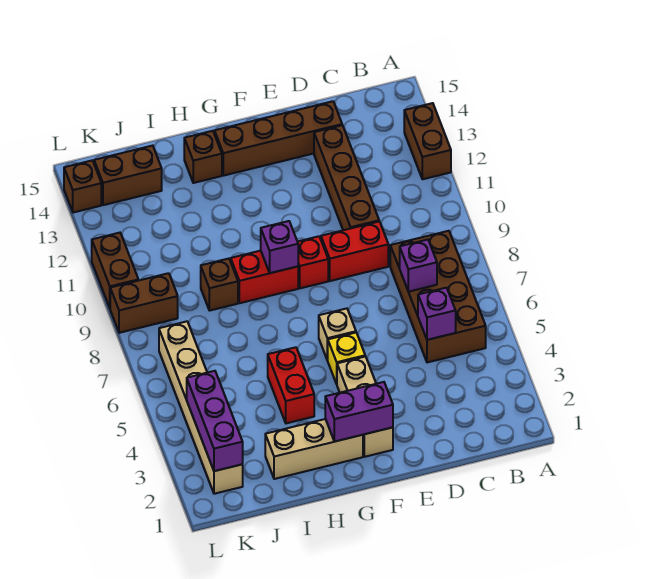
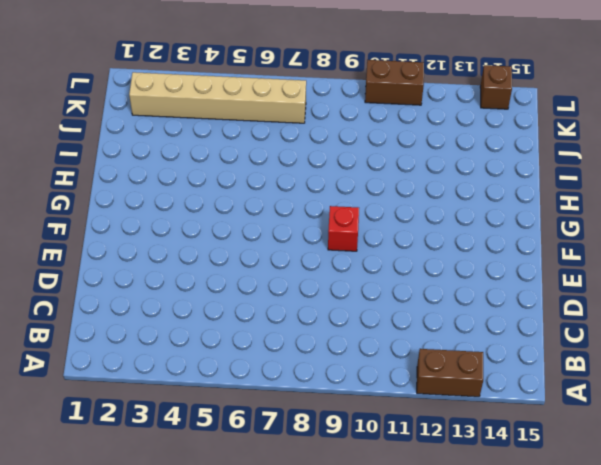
none -> brown brick B5:C8 level 1
none -> red brick D9:E9 level 1
none -> brown brick D10:D13 level 1

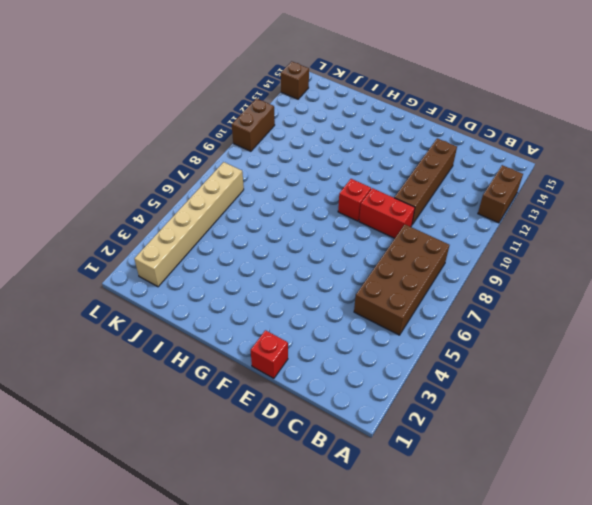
red brick E1 level 1 -> none
none -> brown brick D14:G14 level 1
none -> tan brick F2:F4 level 1
none -> yellow brick F5 level 1

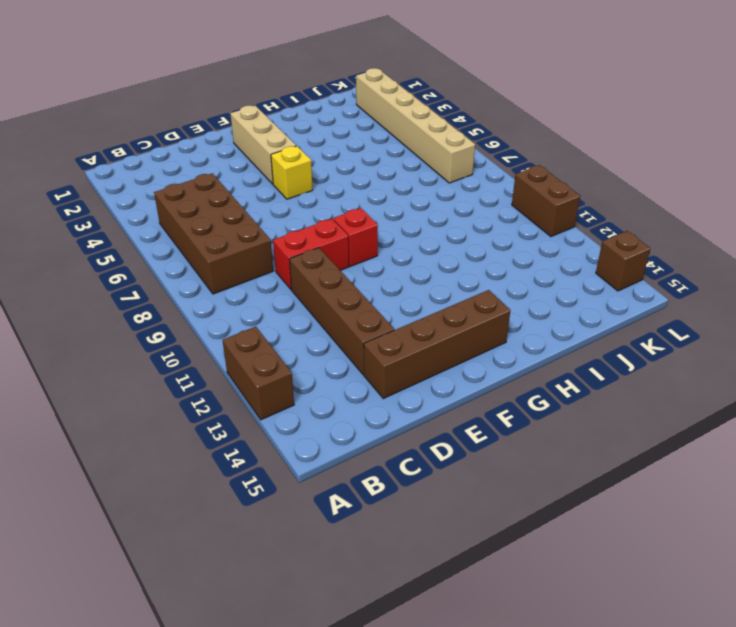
none -> tan brick F6 level 1
none -> tan brick G2:I2 level 1
none -> red brick G9:H9 level 1

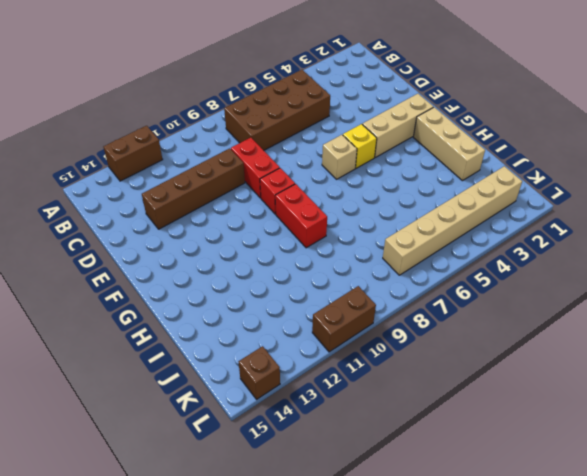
none -> brown brick D14:G14 level 1
none -> red brick H4:H5 level 1
none -> brown brick H14 level 1

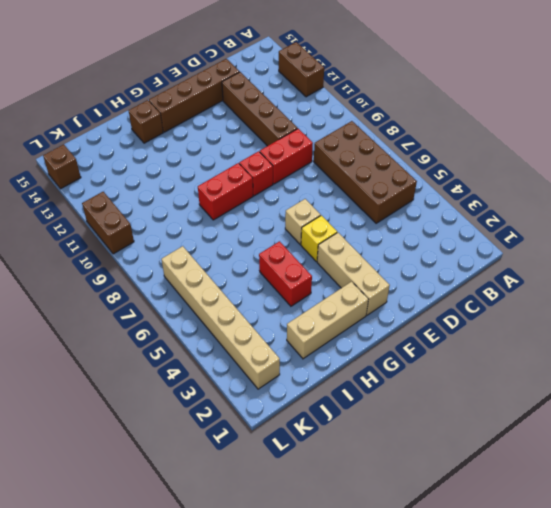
none -> brown brick I9 level 1
none -> brown brick J14:K14 level 1
none -> brown brick K9:L9 level 1

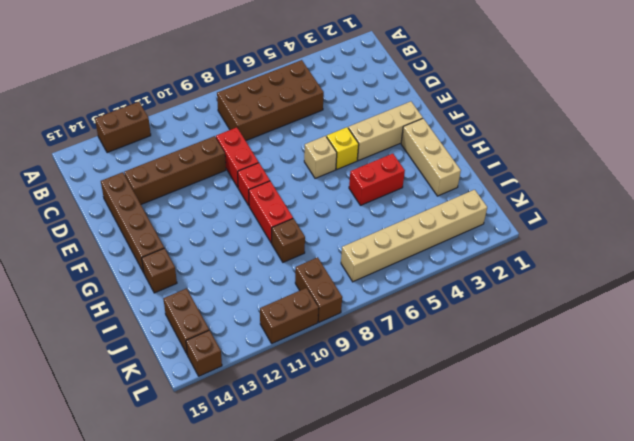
none -> purple brick C5 level 2
none -> purple brick C7 level 2
none -> purple brick F2:G2 level 2

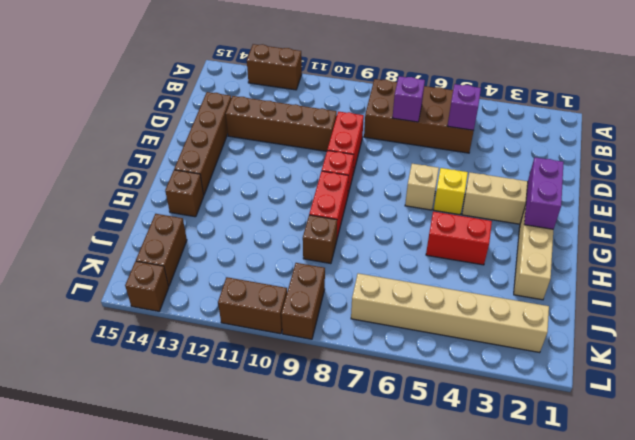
none -> purple brick G9 level 2
none -> purple brick K2:K4 level 2

